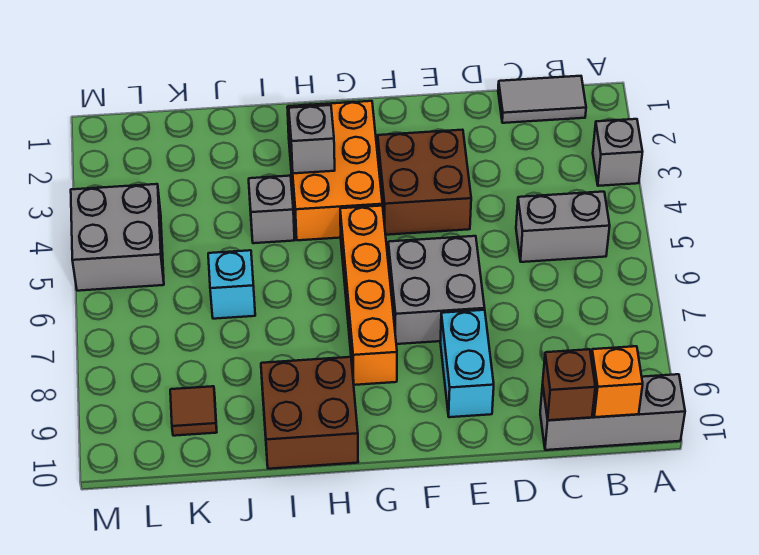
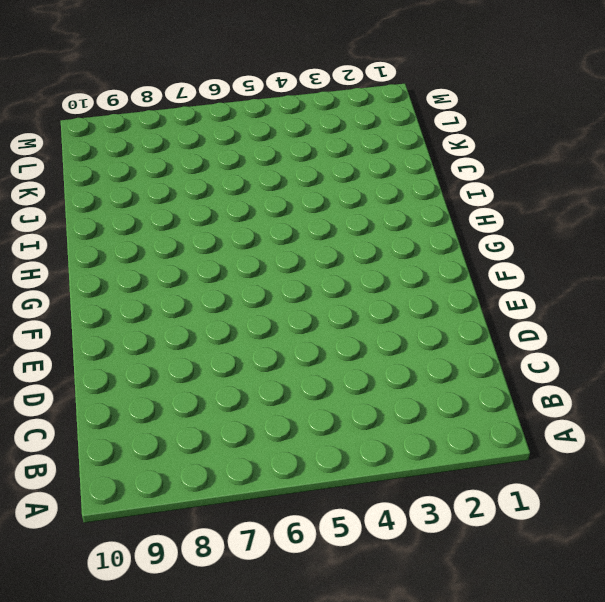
none -> grey brick A3 level 1
none -> grey brick A10:C10 level 1
none -> grey tile B1:C1 level 1

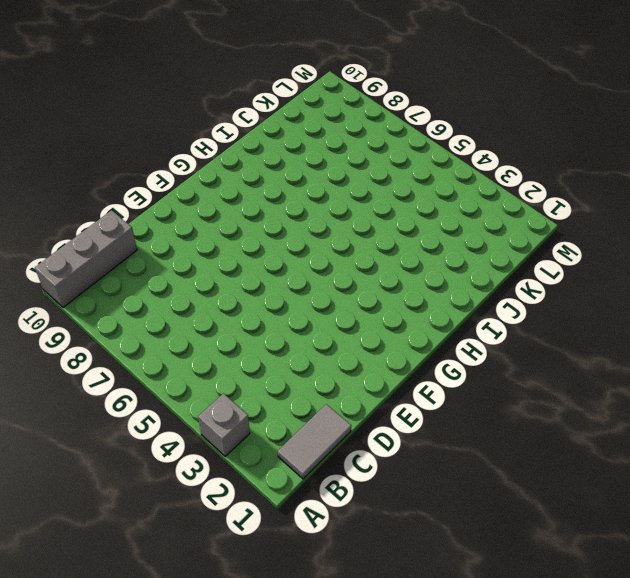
none -> grey brick B5:C5 level 1
none -> brown brick E3:F4 level 1
none -> grey brick E6:F7 level 1

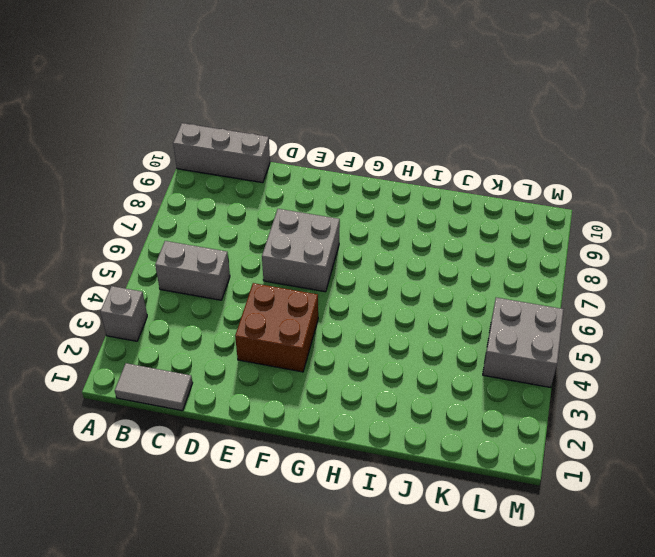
none -> cyan brick E8:E9 level 1
none -> orange brick G2:H4 level 1
none -> orange brick G5:G8 level 1

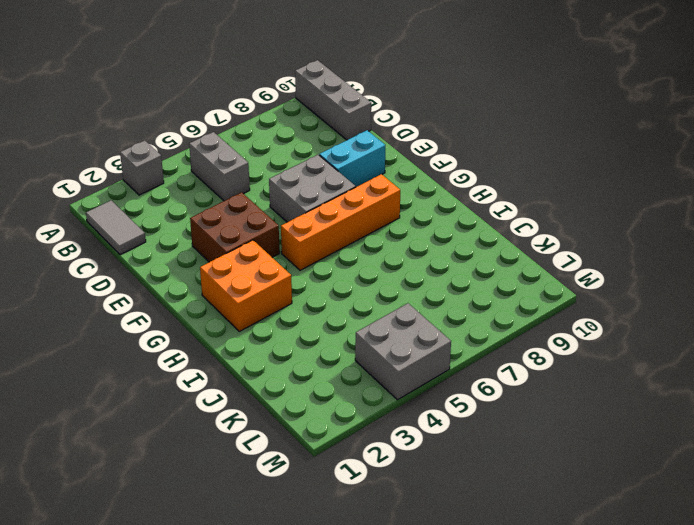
orange brick G2:H3 level 1 -> orange brick G2:H4 level 1
none -> brown brick H9:I10 level 1
none -> grey brick I4 level 1
none -> cyan brick J6 level 1

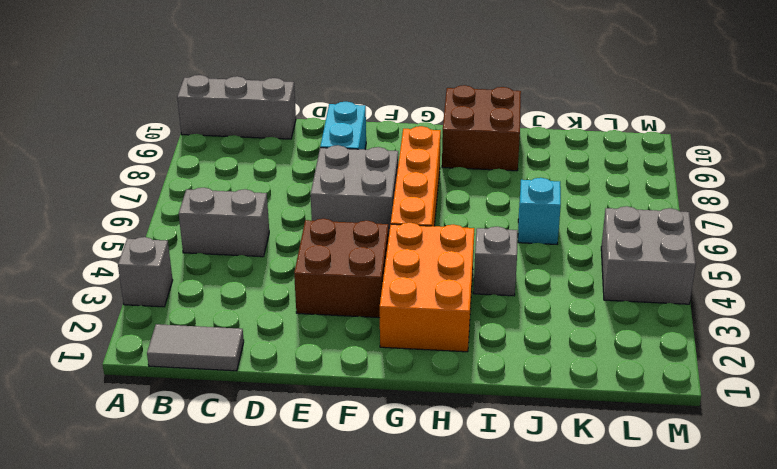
none -> brown tile K9 level 1
none -> orange brick B10 level 2
none -> brown brick C10 level 2

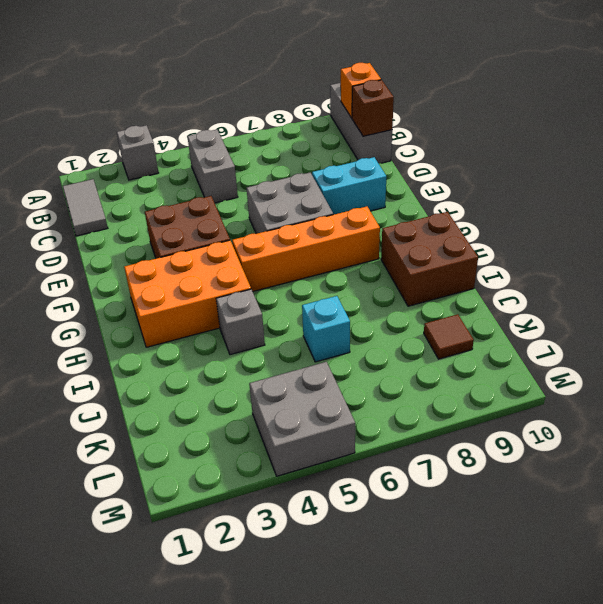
none -> grey brick H3 level 2

